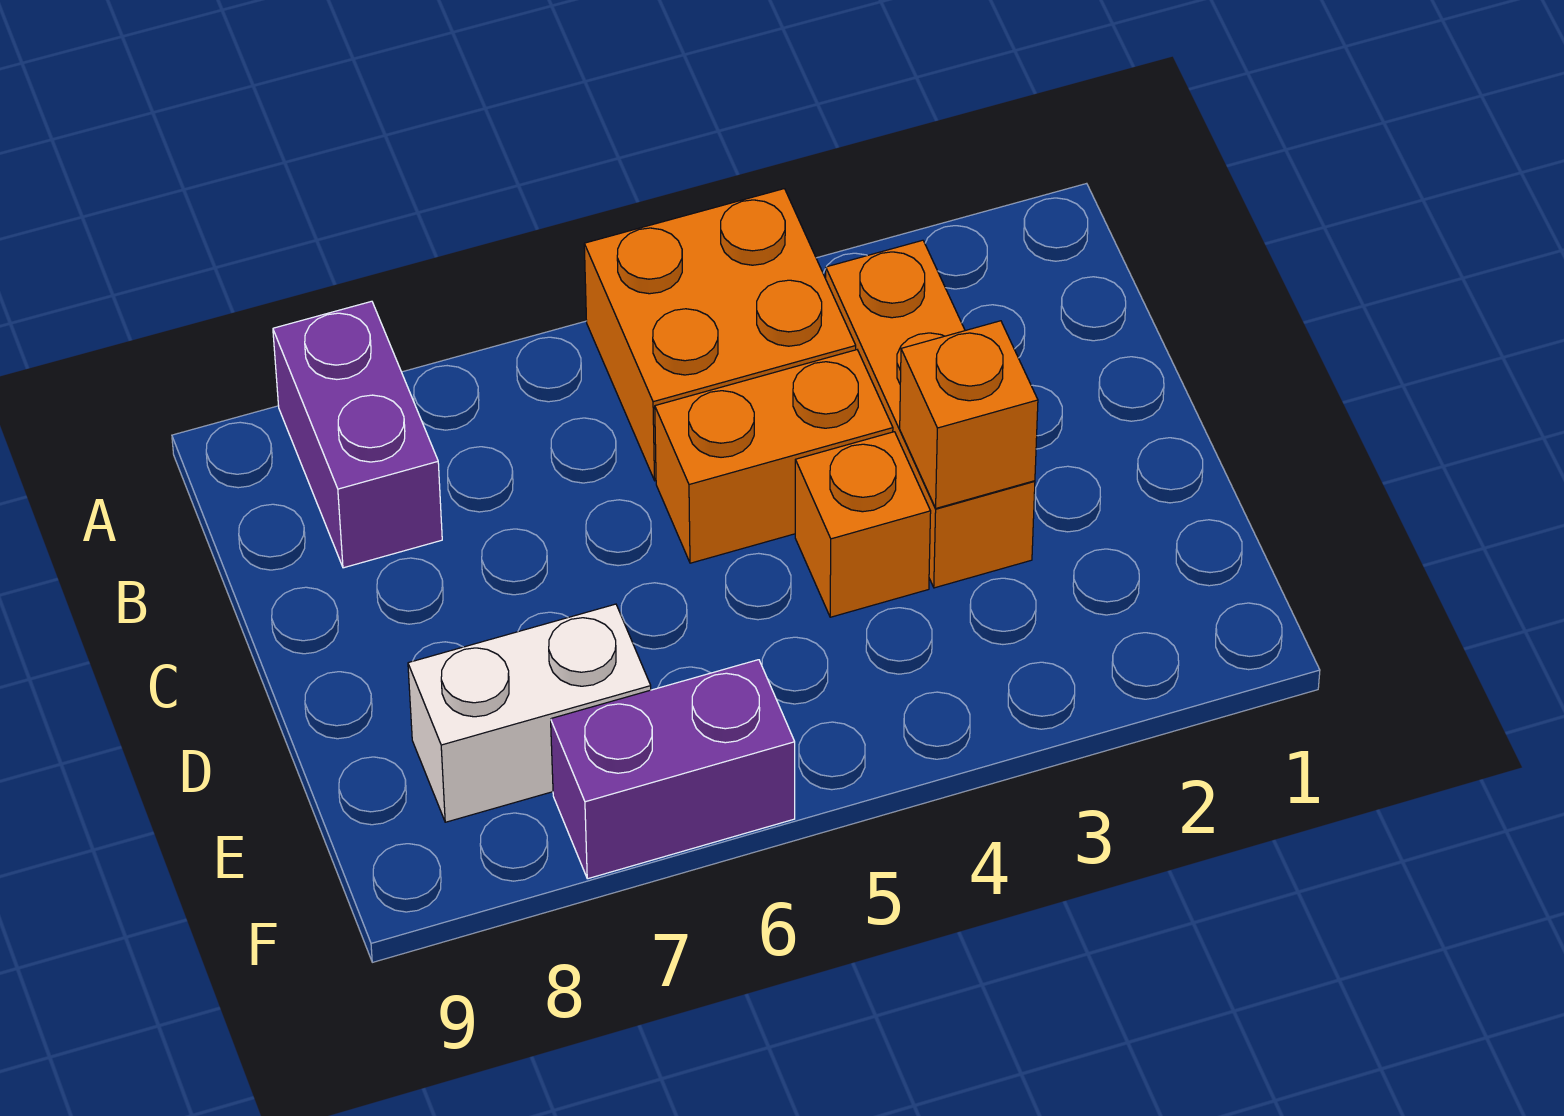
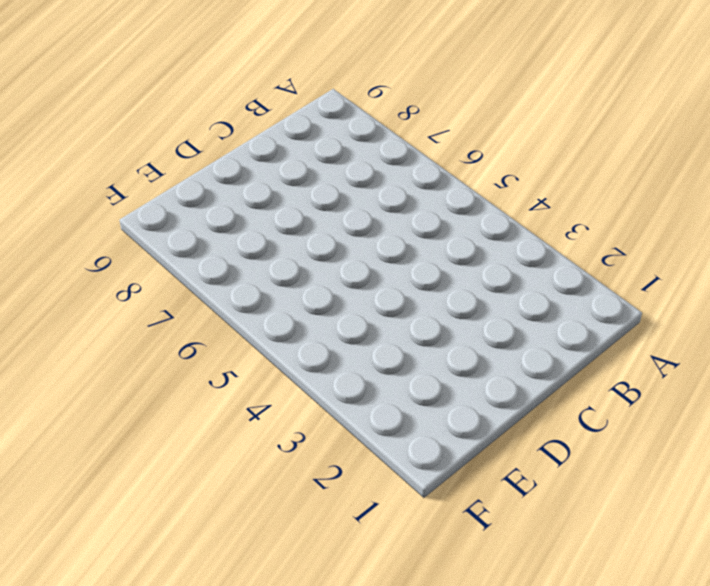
none -> orange brick A4:B5 level 1
none -> purple brick A8:B8 level 1

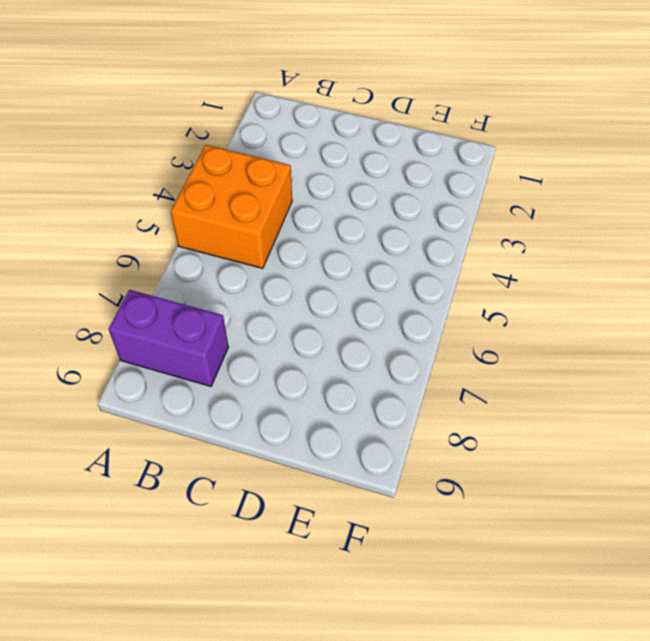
none -> orange brick B3:D3 level 1
none -> orange brick C4:C5 level 1

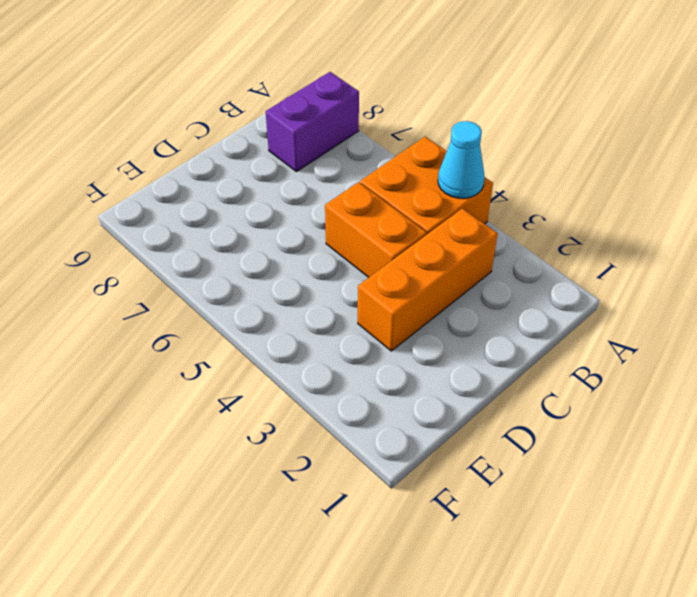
cyan cone A4 level 2 -> none
none -> orange brick D4 level 1
none -> white brick E7:E8 level 1

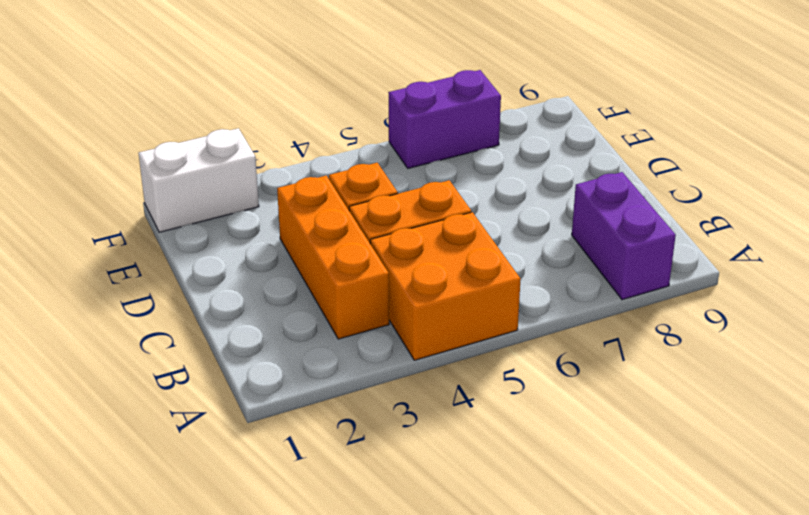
white brick F1:F2 level 1 -> white brick E7:E8 level 1
none -> orange brick D3 level 2

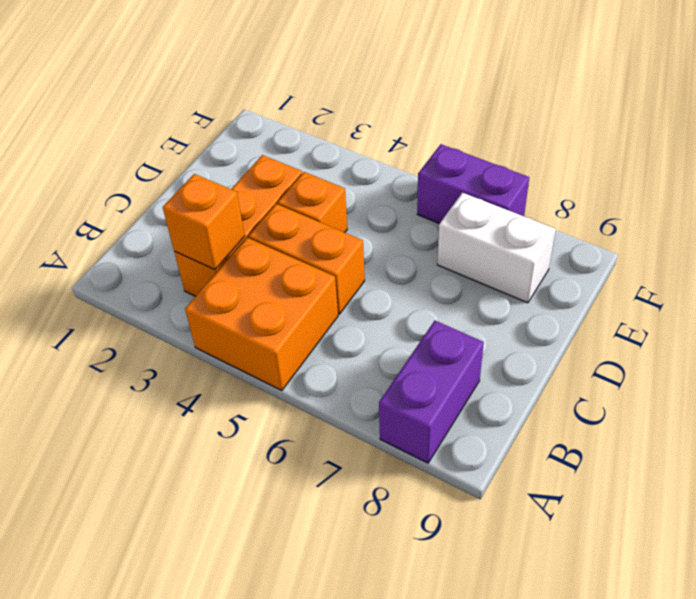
orange brick B3 level 2 -> orange brick D3 level 2

